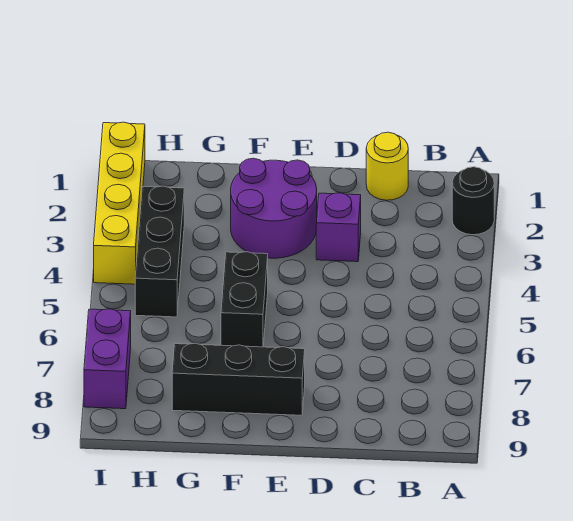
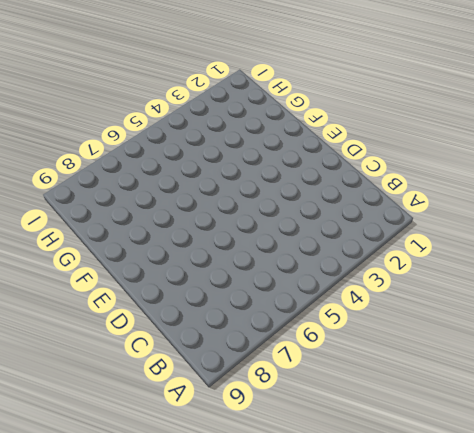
none -> black round brick A2 level 1
none -> yellow round brick C1 level 1

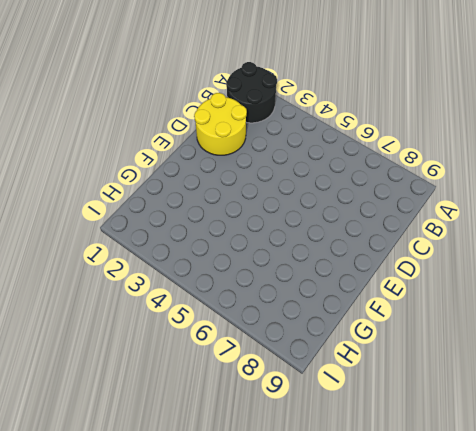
black round brick A1:B2 level 1 -> black round brick A2 level 1
yellow round brick C1:D2 level 1 -> yellow round brick C1 level 1
none -> purple brick D3 level 1
none -> purple round brick E2:F3 level 1

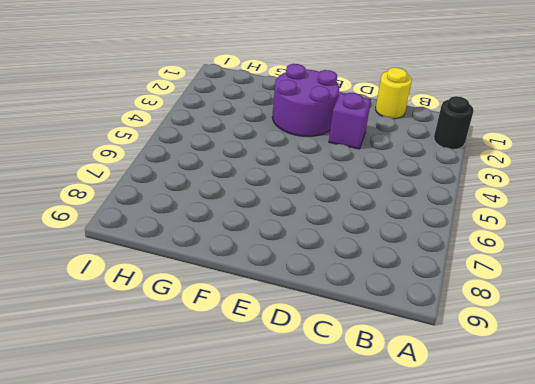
none -> black brick E8:G8 level 1
none -> black brick F5:F6 level 1

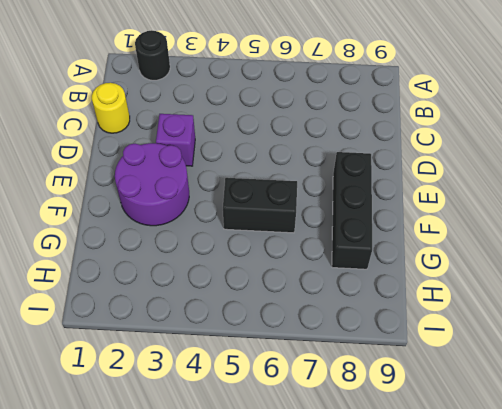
none -> black brick H3:H5 level 1
none -> yellow brick I1:I4 level 1

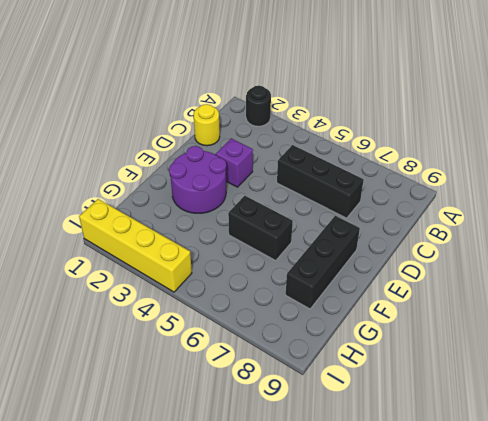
black brick C5:C7 level 1 -> black brick H3:H5 level 1
none -> purple brick I7:I8 level 1

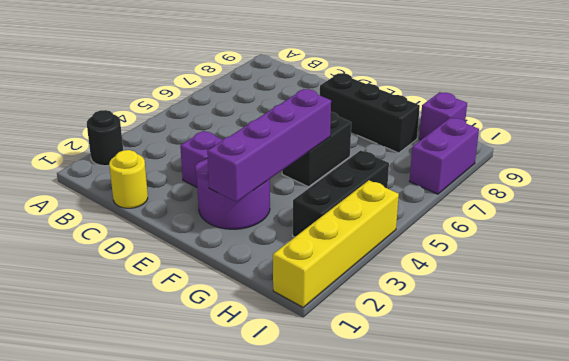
purple brick F2:F5 level 2 -> none
purple brick H9 level 1 -> none

